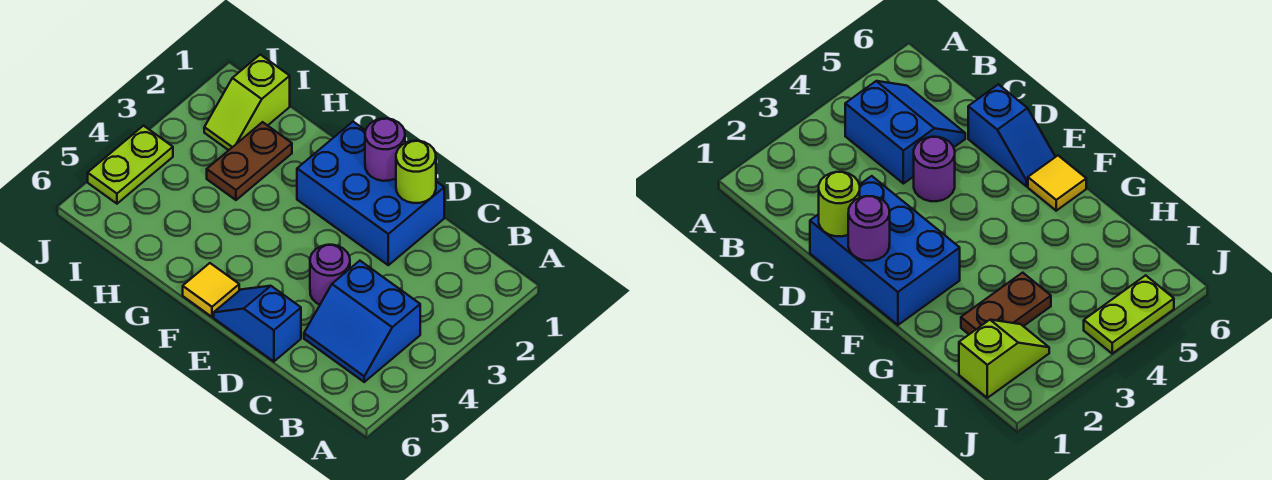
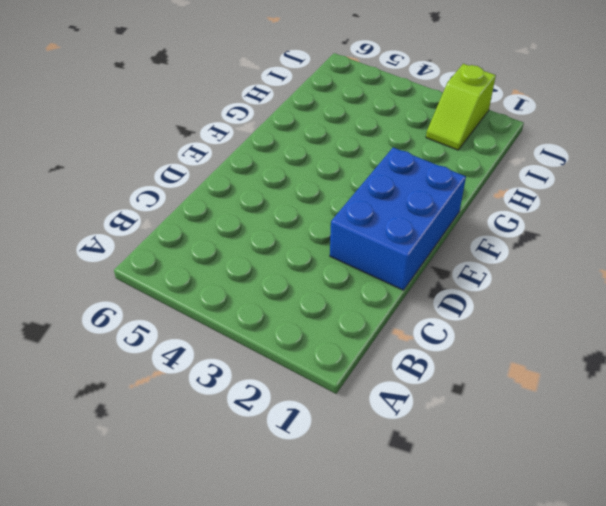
lime slope I2:J2 level 1 top J -> lime slope I1:I2 level 1 top 1
none -> blue slope B4:C5 level 1 top 4
none -> purple round brick D4 level 1

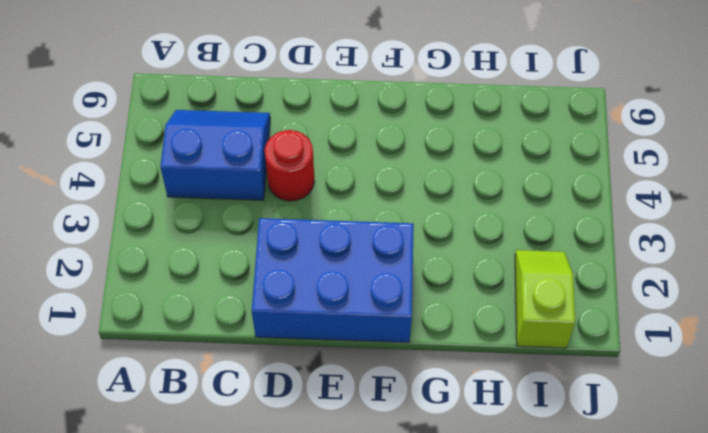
red round brick D4 level 1 -> purple round brick D4 level 1
none -> blue slope D6:E6 level 1 top D
none -> yellow tile F6 level 1

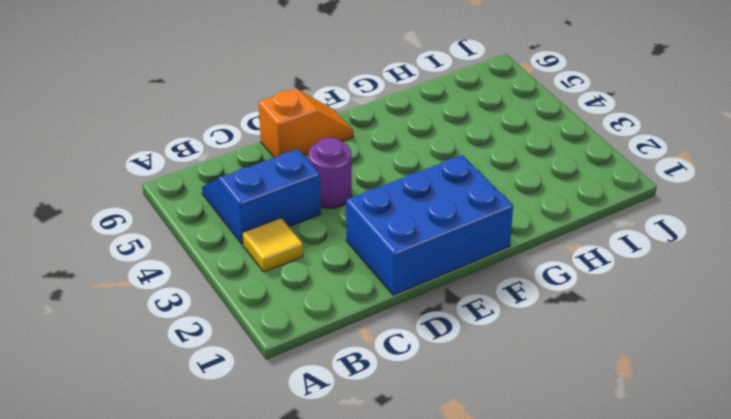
yellow tile B3 level 1 -> yellow tile F6 level 1
orange slope D6:E6 level 1 top D -> blue slope D6:E6 level 1 top D
none -> brown plate H2:H3 level 1
none -> lime slope I1:I2 level 1 top 1

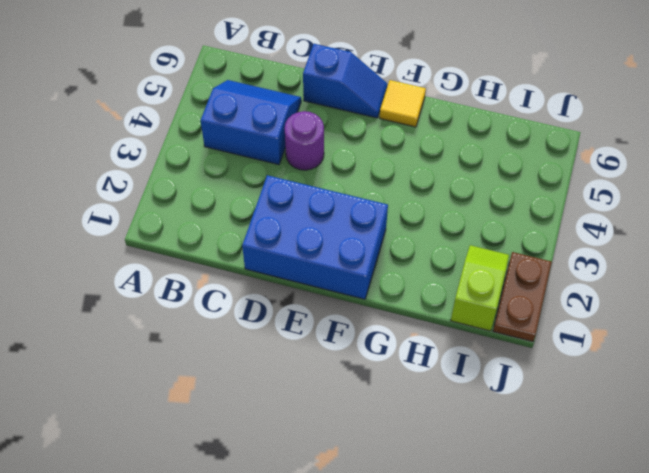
brown plate J1:J2 level 1 -> brown plate H2:H3 level 1
none -> lime plate J4:J5 level 1
none -> lime round brick D1 level 2

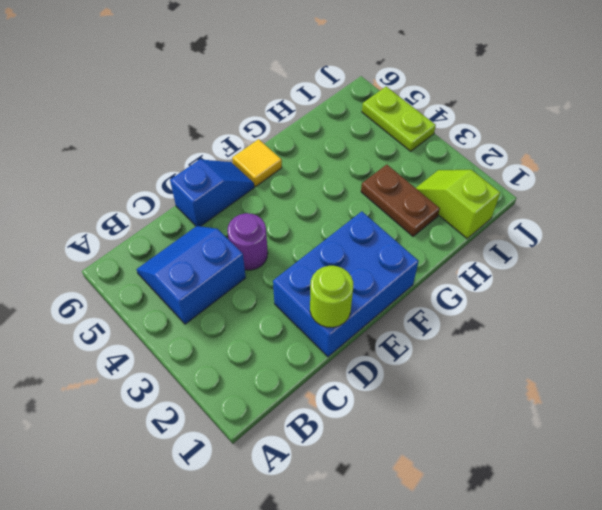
none -> purple round brick E1 level 2

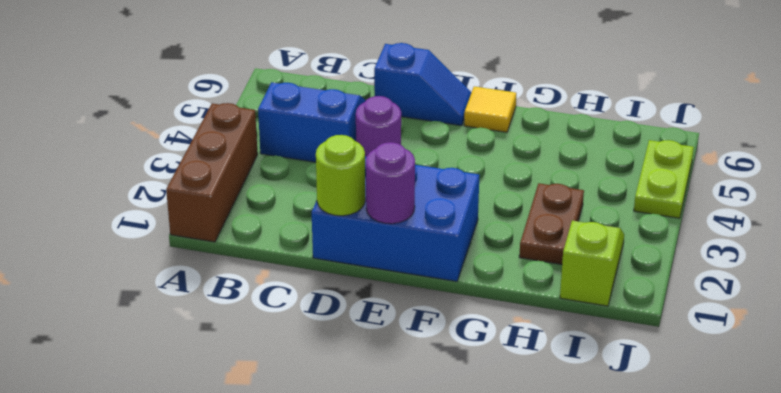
brown brick A1:A3 level 1 -> none

